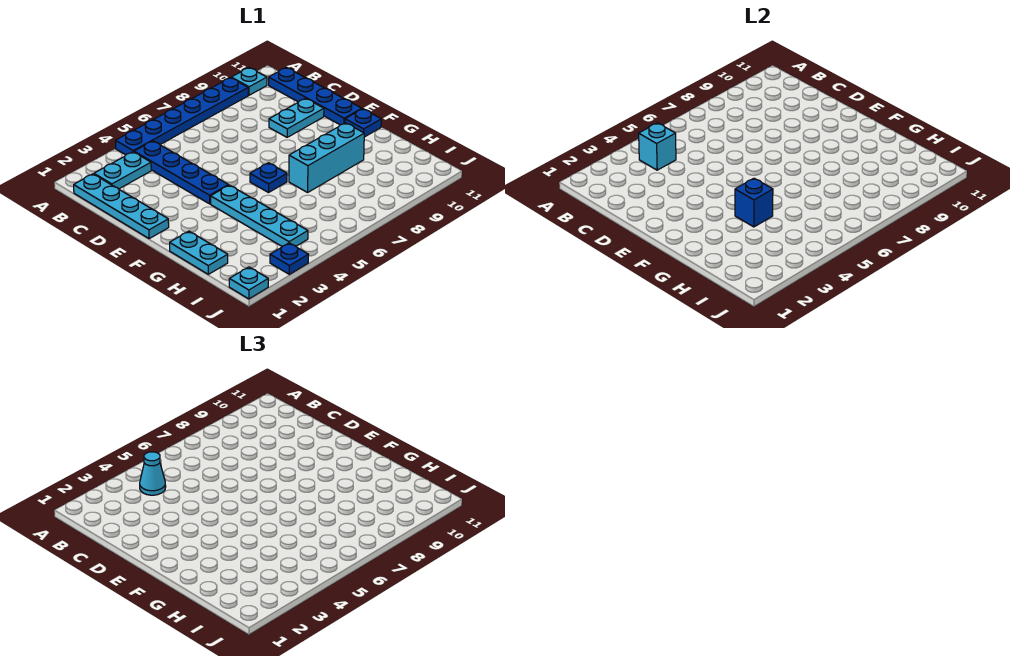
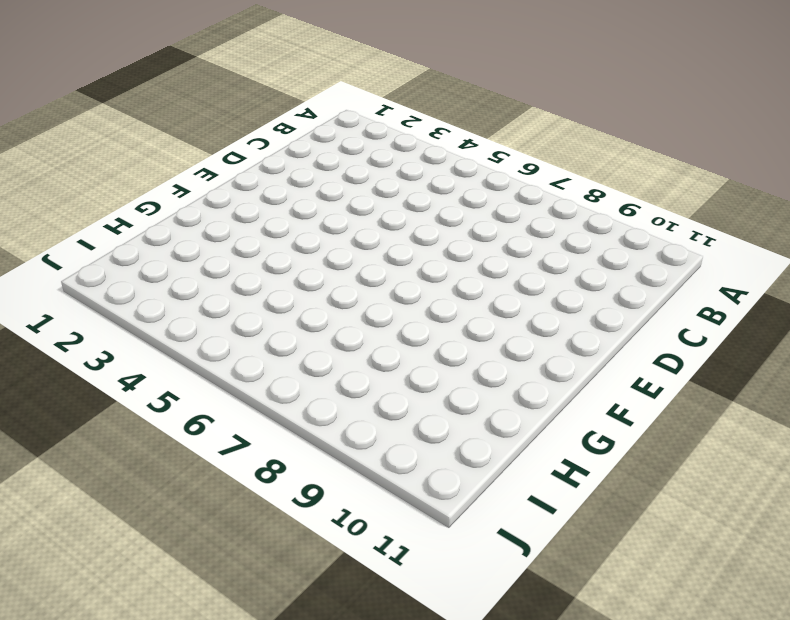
none -> blue plate A4:A9 level 1
none -> cyan plate A10 level 1
none -> cyan plate B1:E1 level 1

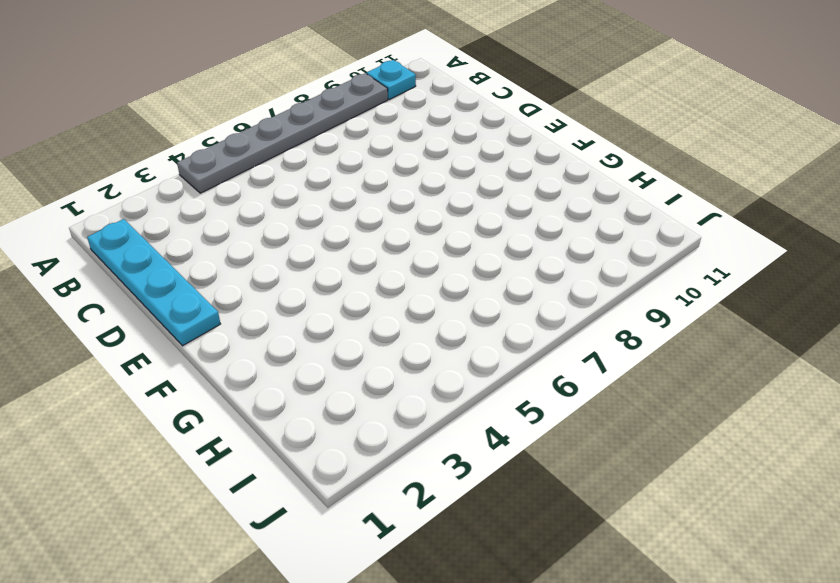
grey plate A4:A9 level 1 -> blue plate A4:A9 level 1
none -> cyan plate B2:B3 level 1
none -> blue plate B4:E4 level 1
none -> blue plate B11:E11 level 1

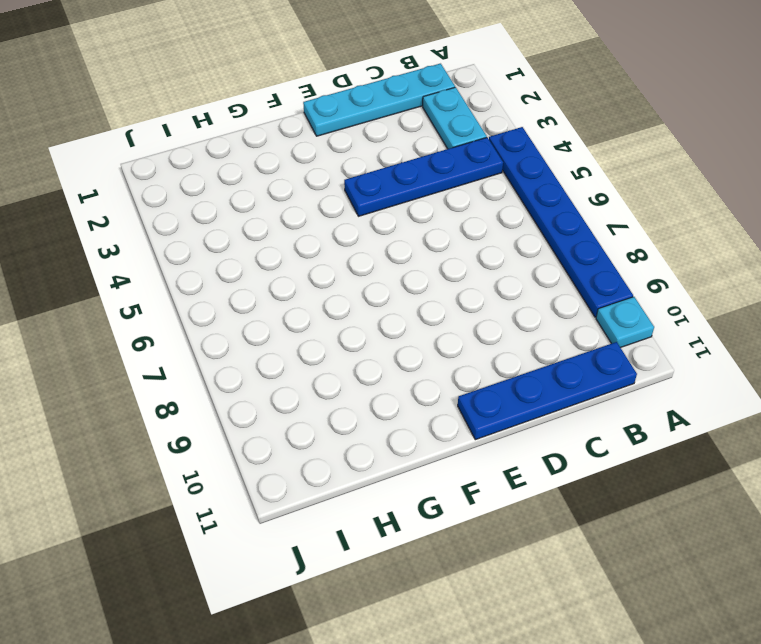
none -> cyan plate D9:D10 level 1
none -> cyan plate F4:I4 level 1
none -> blue plate F6 level 1

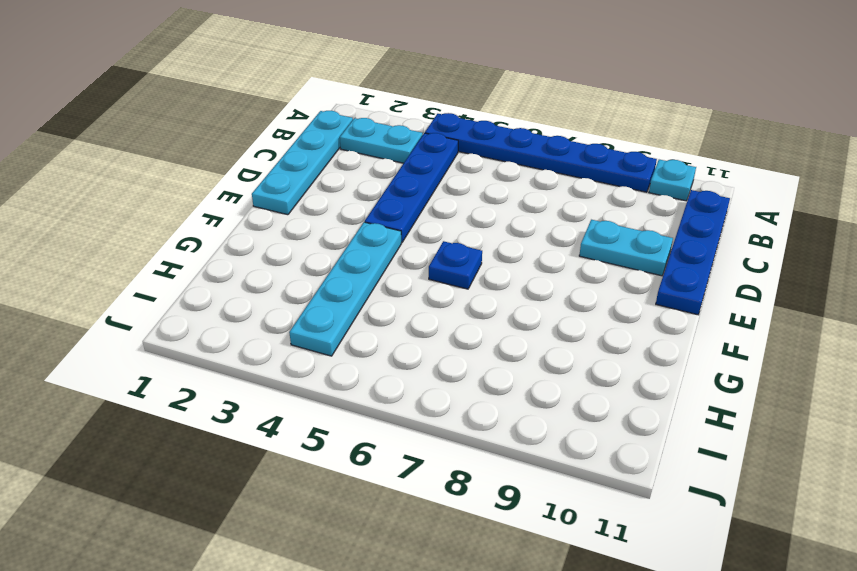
none -> blue plate F11 level 1
none -> cyan plate G1:H1 level 1
none -> cyan brick G7:G9 level 1

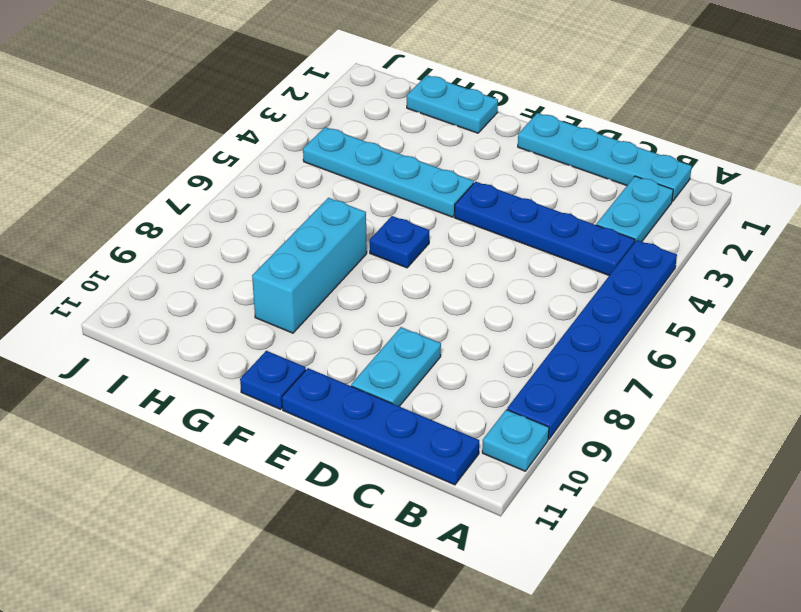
none -> cyan plate J1 level 1
none -> blue plate J3 level 1
none -> cyan brick B4 level 2

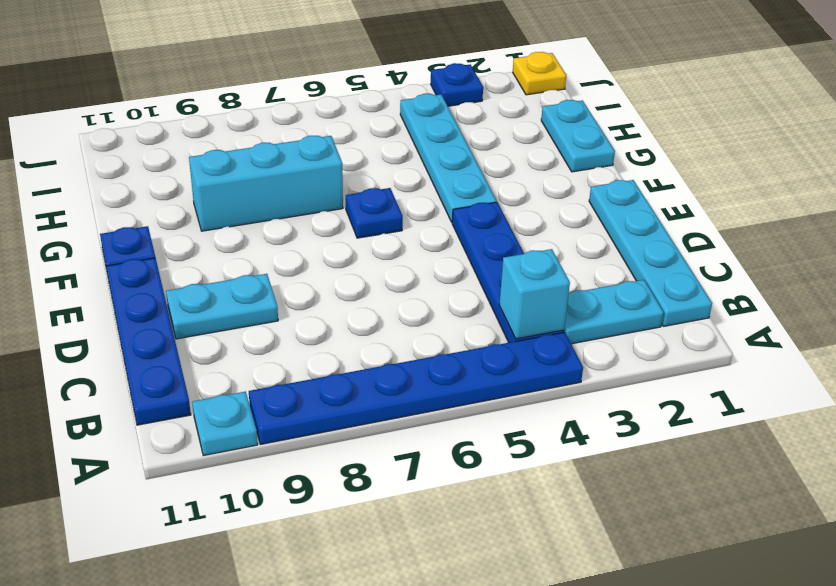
yellow plate J1 level 1 -> cyan plate J1 level 1
none -> blue brick G4 level 2
none -> cyan cone B4 level 3

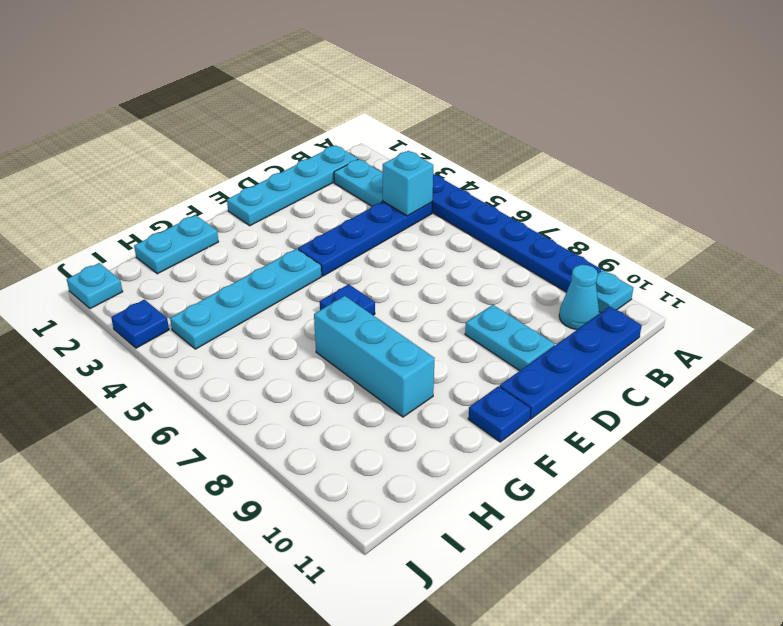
cyan cone B10 level 1 -> cyan cone B4 level 3
none -> blue brick G4 level 2

